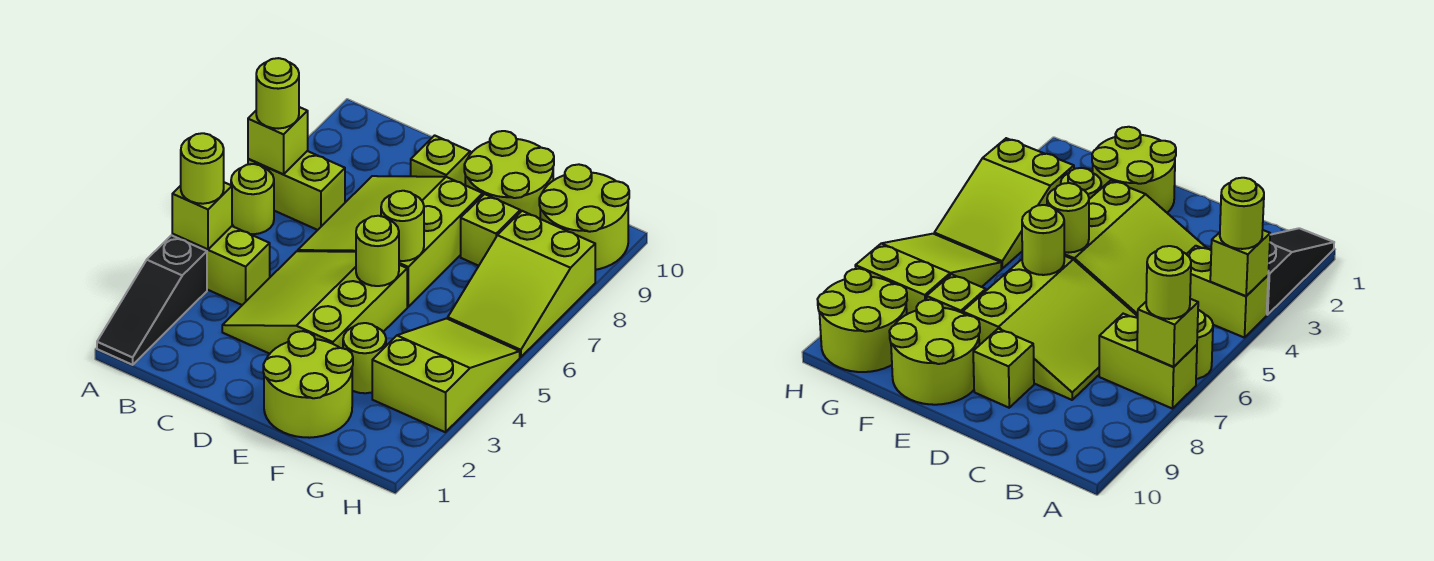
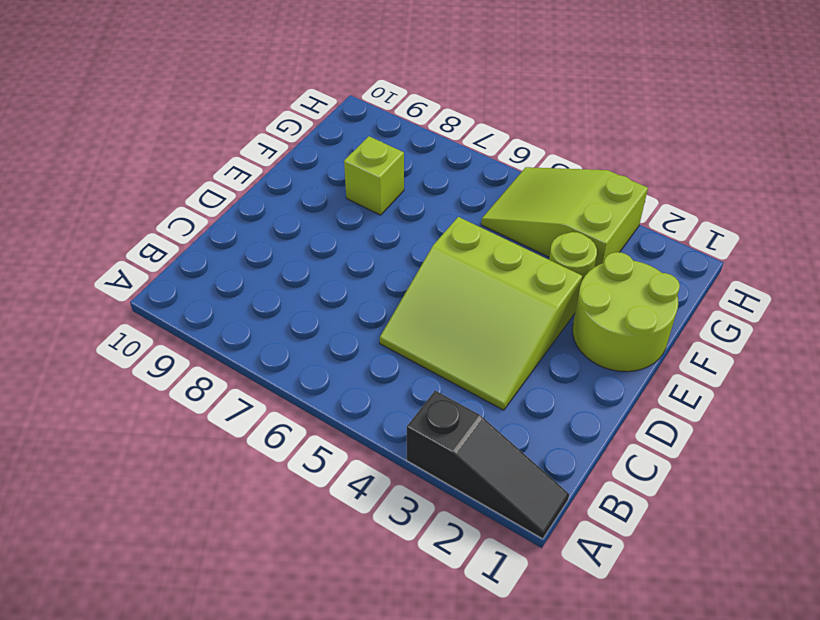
none -> lime brick A4:B4 level 1
none -> lime round brick A6 level 1
none -> lime brick A7:B7 level 1

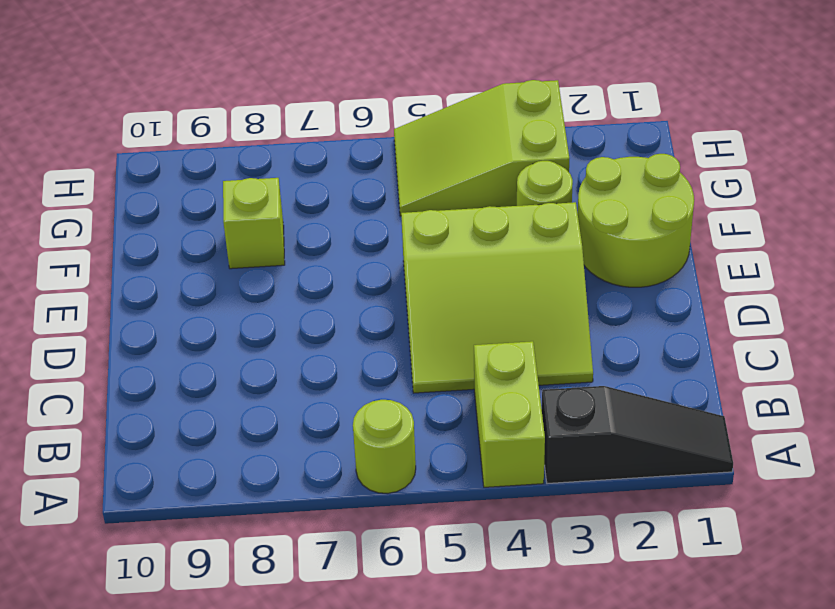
none -> lime brick A7:B7 level 1
none -> lime slope C6:E8 level 1 top E
none -> lime brick D9 level 1

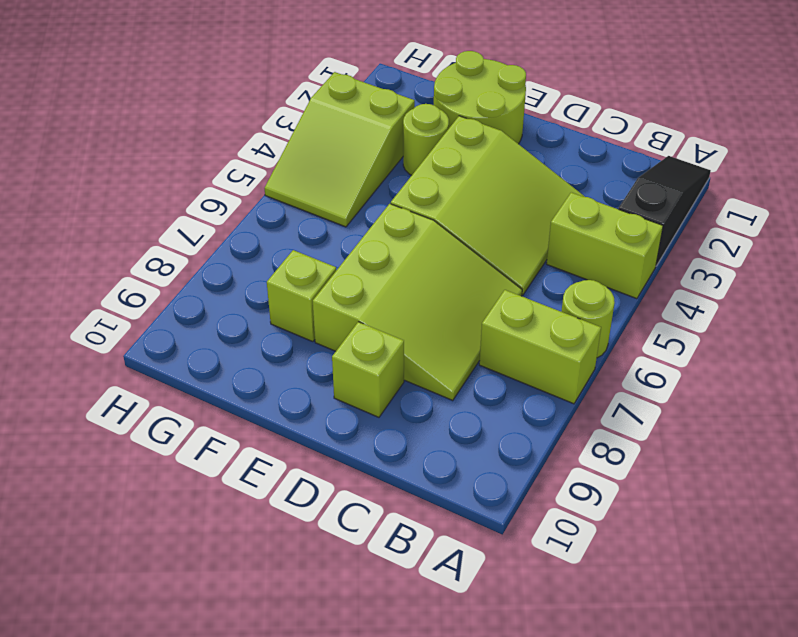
none -> lime round brick E9:F10 level 1
none -> lime slope G6:H8 level 1 top 8
none -> lime round brick G9:H10 level 1

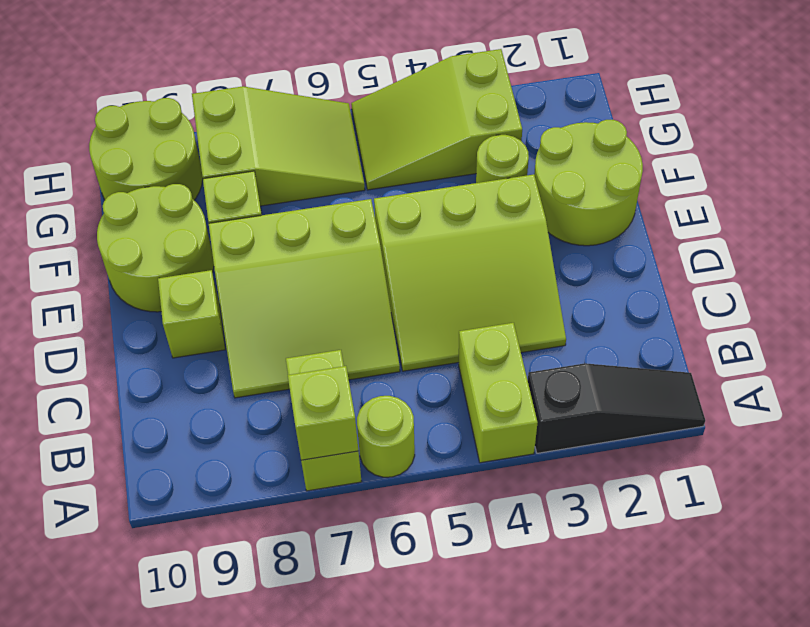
none -> lime brick A4 level 2
none -> lime round brick E5 level 2
none -> lime round brick E6 level 2

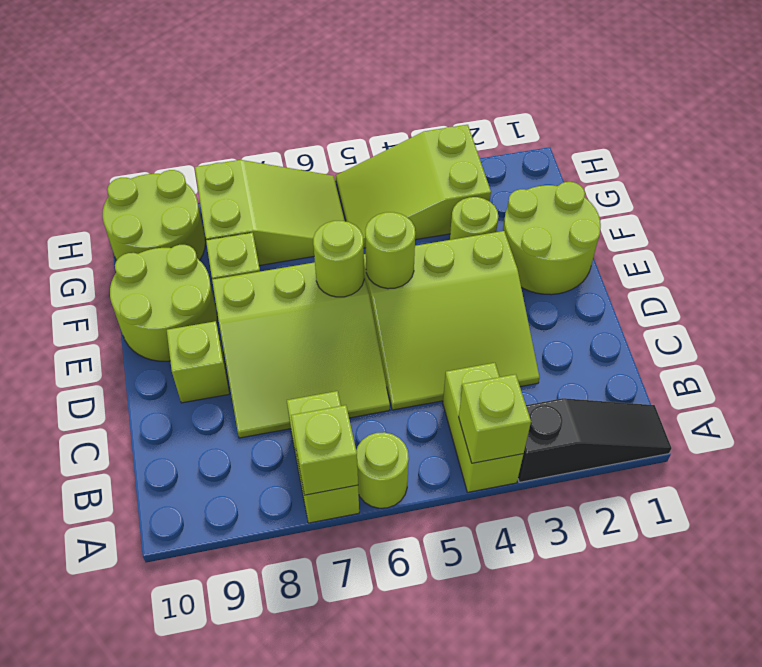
none -> lime round brick A4 level 3
none -> lime round brick A7 level 3

